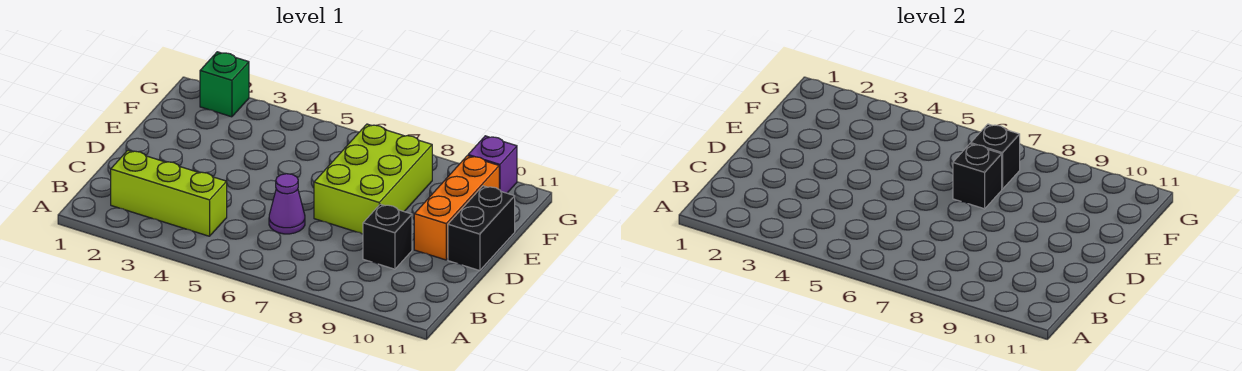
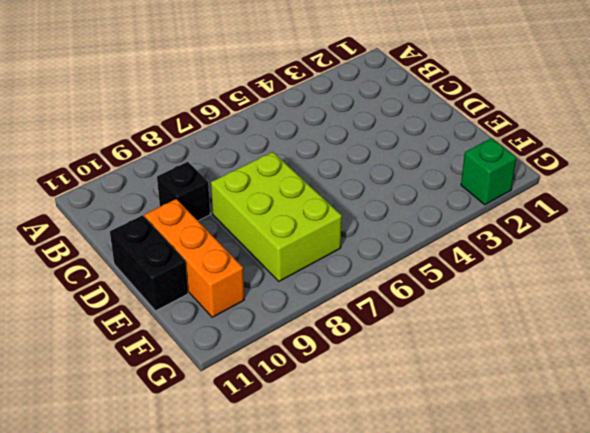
none -> lime brick B2:B4 level 1
none -> purple cone C6 level 1

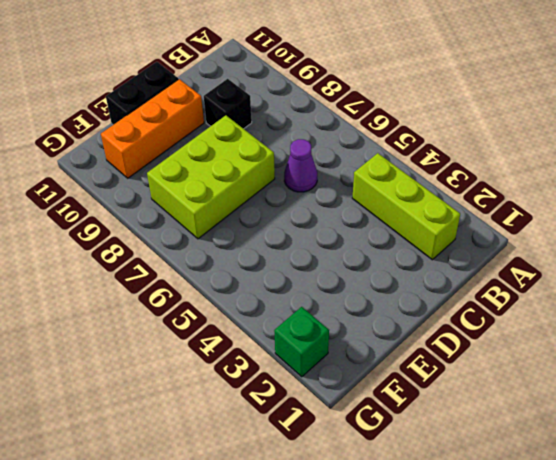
none -> purple brick G10 level 1
none -> black brick E7 level 2

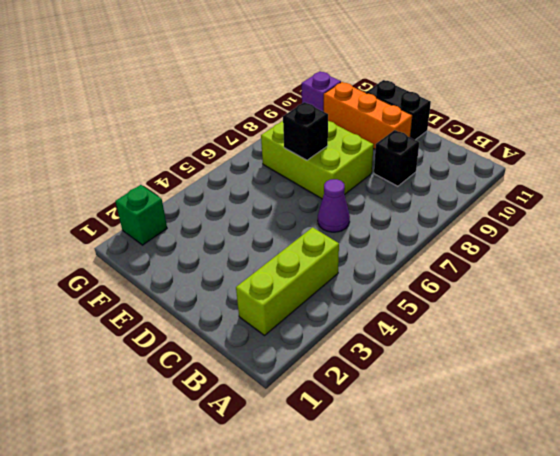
none -> black brick F7 level 2

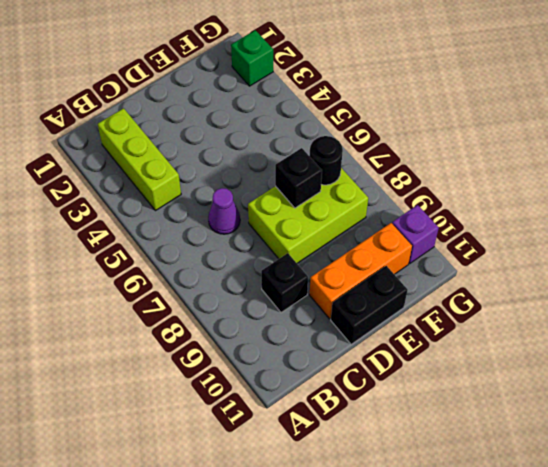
black round brick F7 level 2 -> black brick F7 level 2

